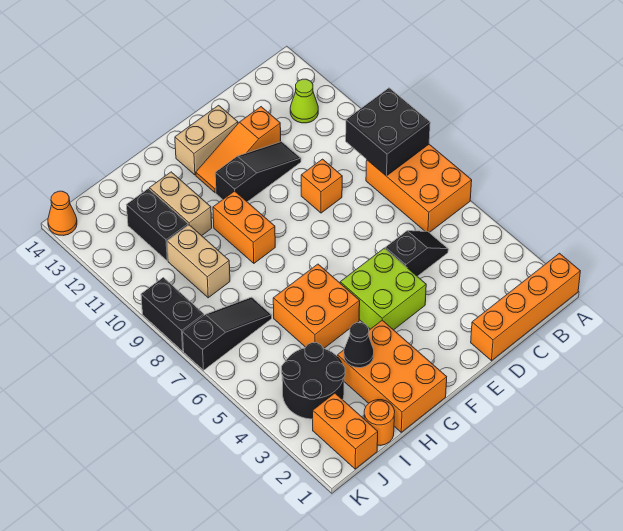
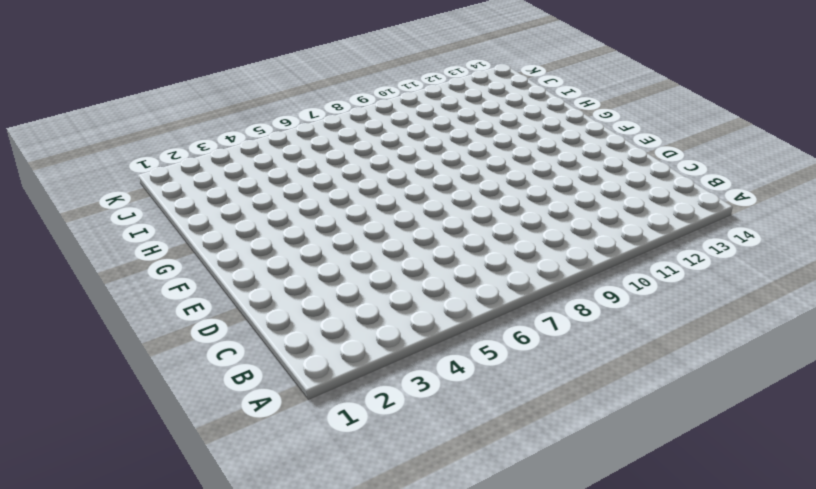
none -> orange brick A1:D1 level 1
none -> orange brick A6:B8 level 1
none -> lime cone B12 level 1

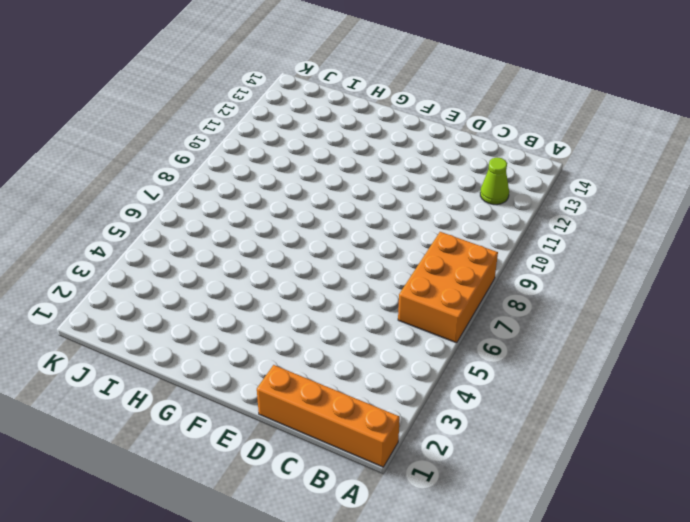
none -> black slope C5:D5 level 1 top D
none -> orange brick D9 level 1
none -> black slope D11:F11 level 1 top F

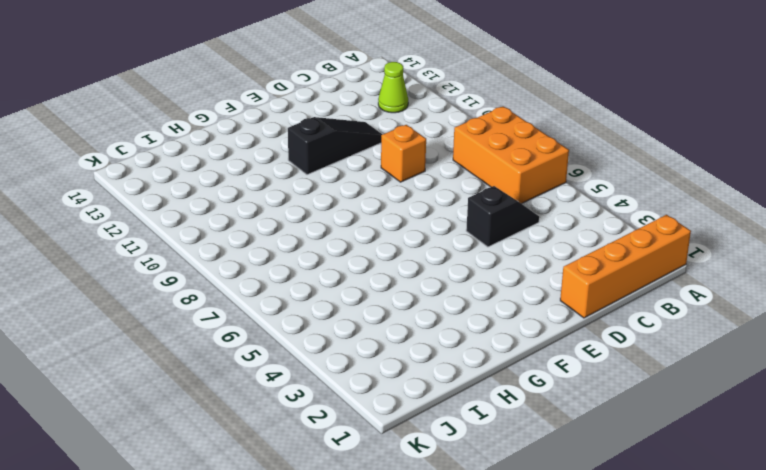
none -> orange slope D12:F12 level 1 top D
none -> lime brick E4:F5 level 1
none -> tan brick E13:F13 level 1

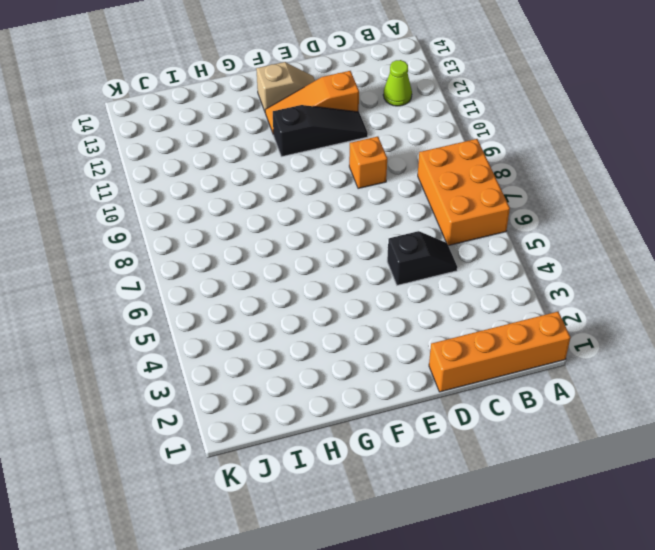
tan slope E13:F13 level 1 top F -> tan brick E13:F13 level 1
none -> lime brick E4:F5 level 1
none -> orange brick G1:H3 level 1
none -> orange brick G5:H6 level 1

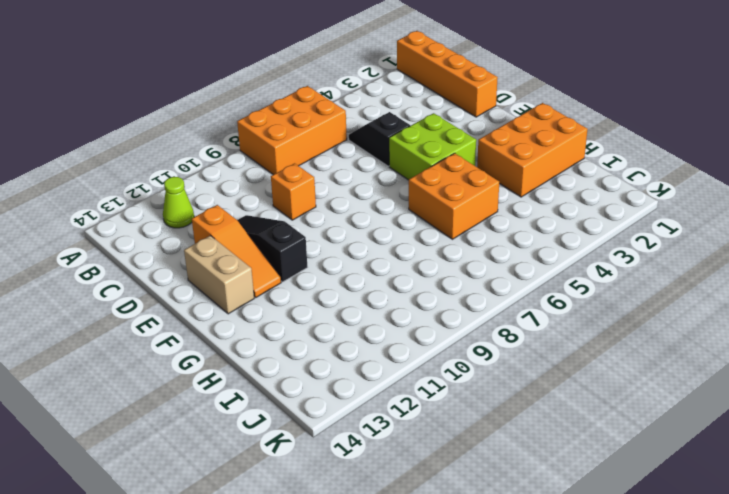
none -> orange brick G9:G10 level 1
none -> tan brick H11:H12 level 1
none -> orange round brick I1 level 1

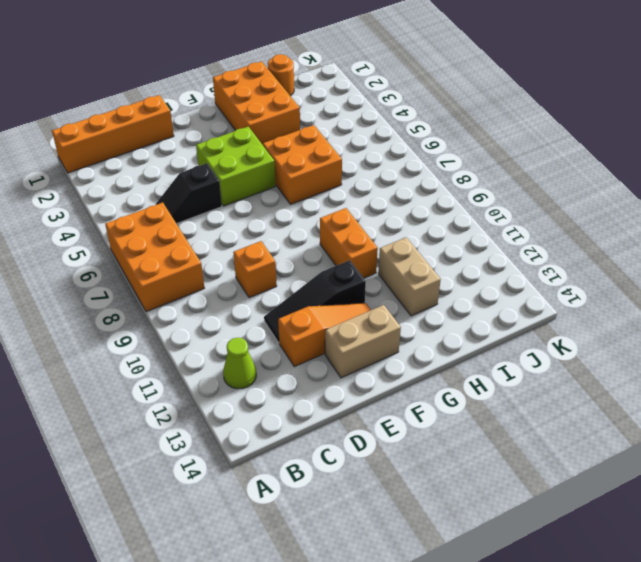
none -> black round brick I3:J4 level 1
none -> black slope I7:K7 level 1 top K
none -> tan brick I9:I10 level 1

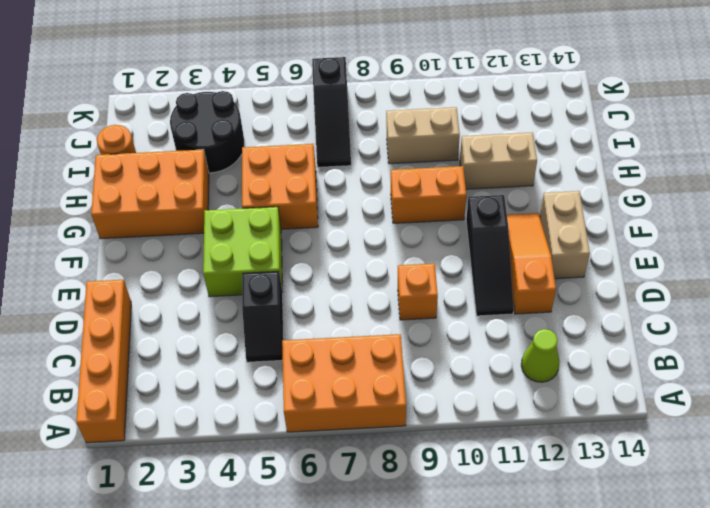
none -> black brick I11:I12 level 1
none -> orange brick J1:J2 level 1
none -> black brick K8:K9 level 1

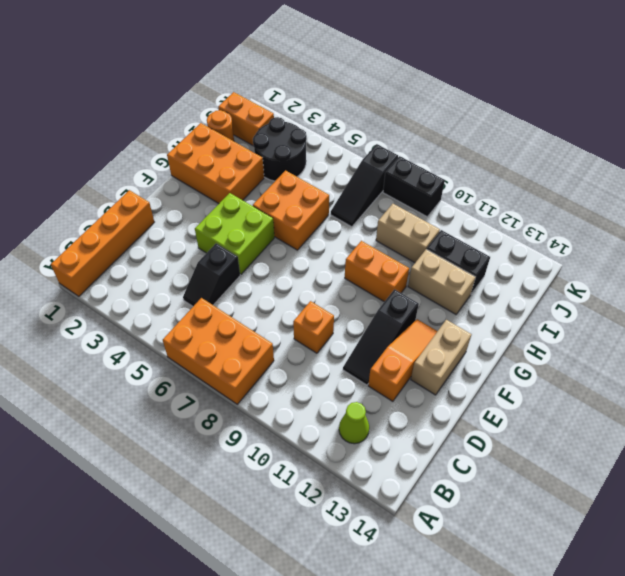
none -> orange cone K14 level 1
none -> black brick A8:B9 level 2
none -> black cone H3 level 2

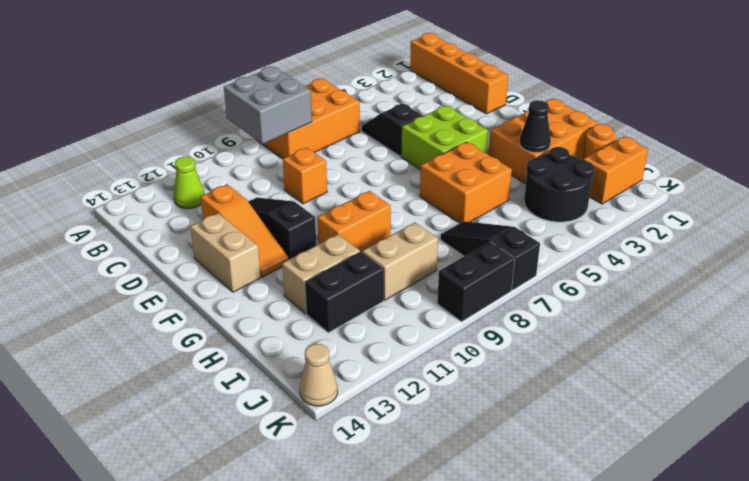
grey brick A8:B9 level 2 -> black brick A8:B9 level 2
tan cone K14 level 1 -> orange cone K14 level 1

